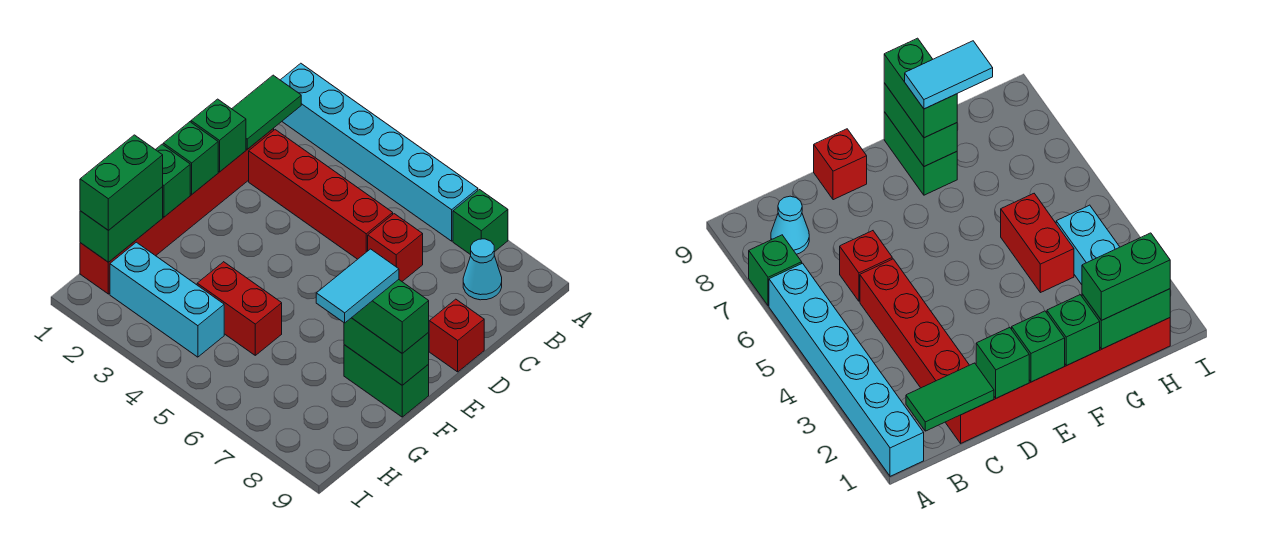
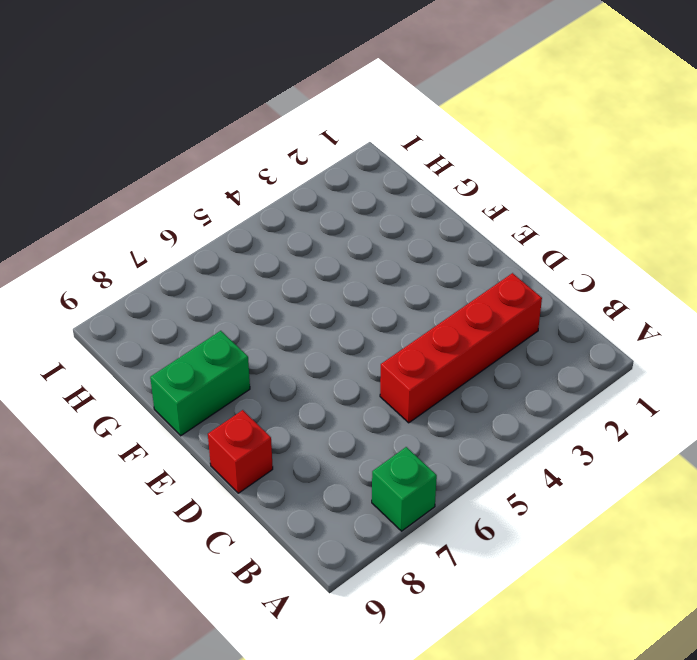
none -> cyan brick A1:A6 level 1
none -> cyan cone B8 level 1
none -> red brick C1:H1 level 1

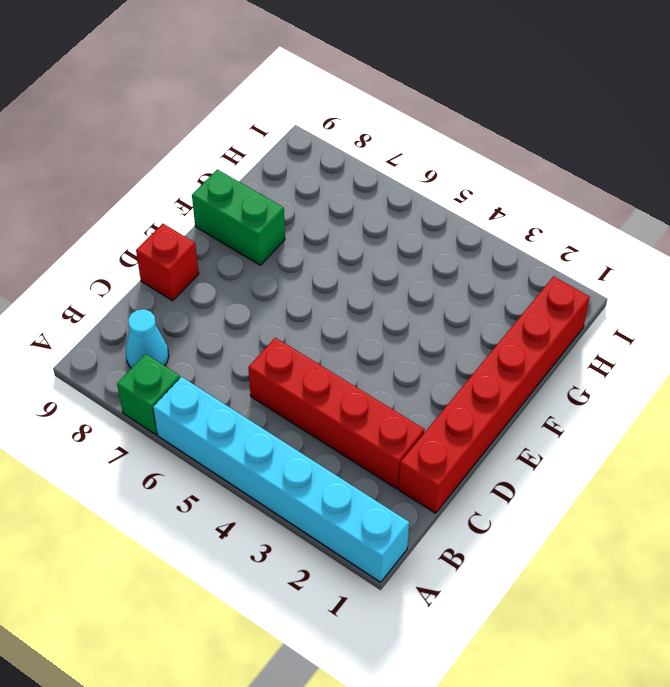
none -> red brick C6 level 1
none -> red brick G4:G5 level 1
none -> cyan brick H2:H4 level 1

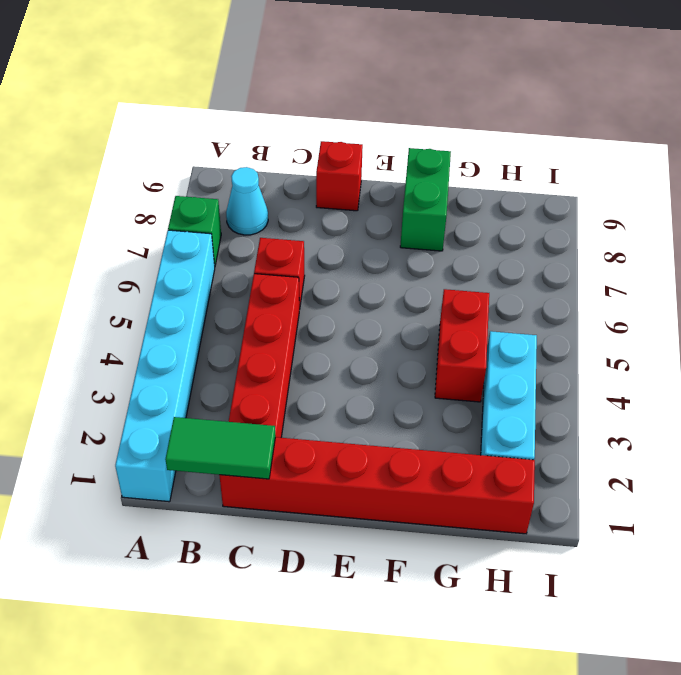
none -> green brick D1 level 2
none -> green brick E1 level 2
none -> green brick F1 level 2

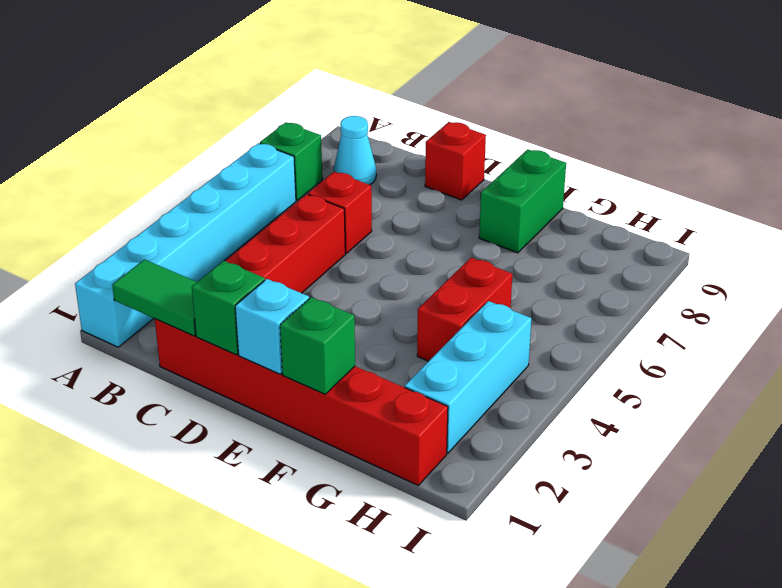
cyan brick E1 level 2 -> green brick E1 level 2
none -> green brick F8:F9 level 2
none -> green brick G1:H1 level 2
none -> green brick F8:F9 level 3

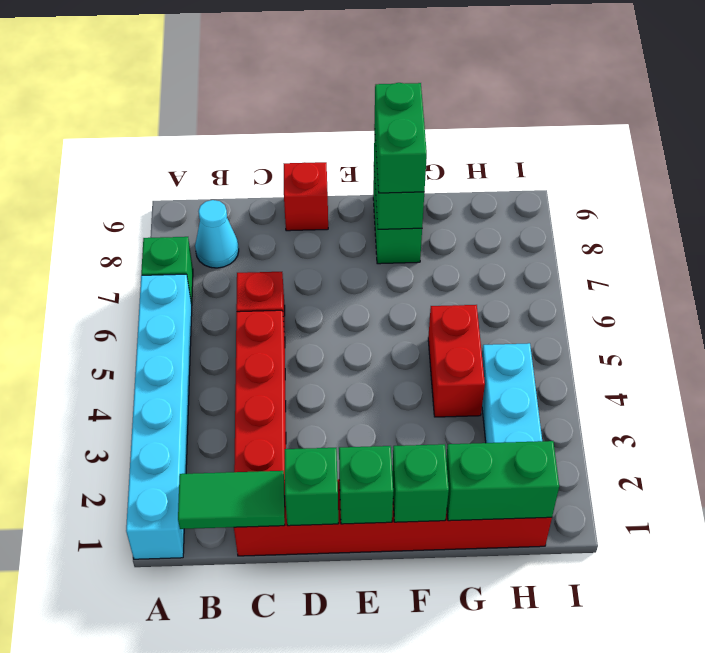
none -> green brick G1:H1 level 3
none -> cyan tile F8:G8 level 4

